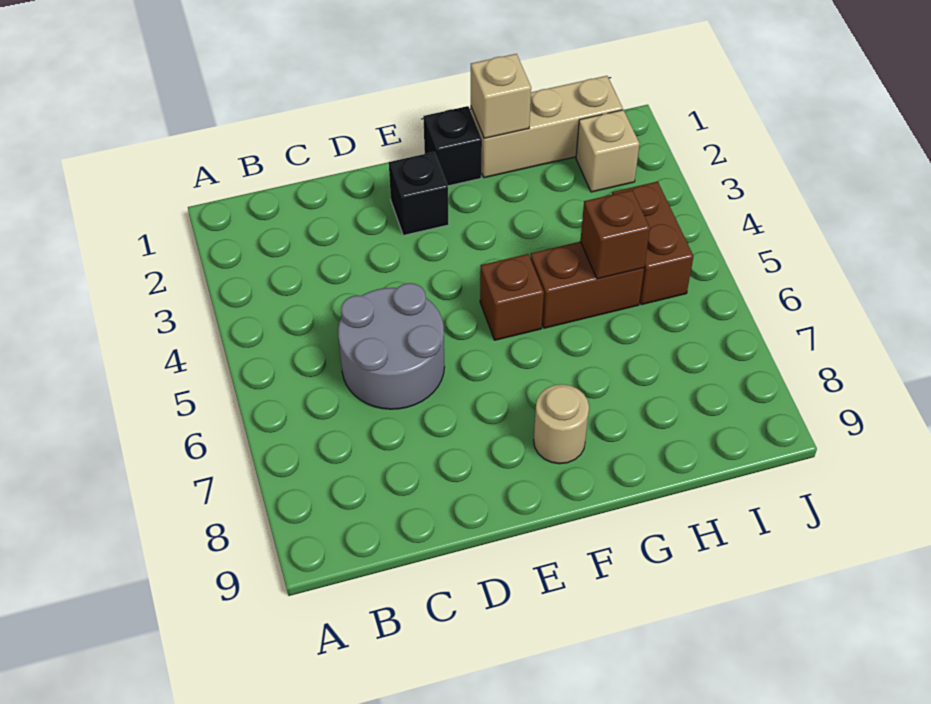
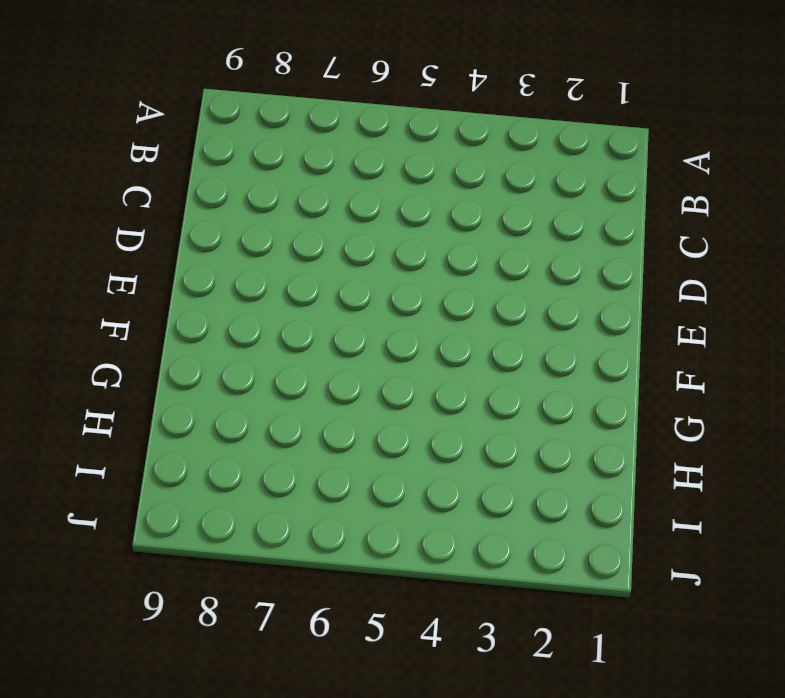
none -> grey round brick C5:D6 level 1
none -> black brick E2 level 1

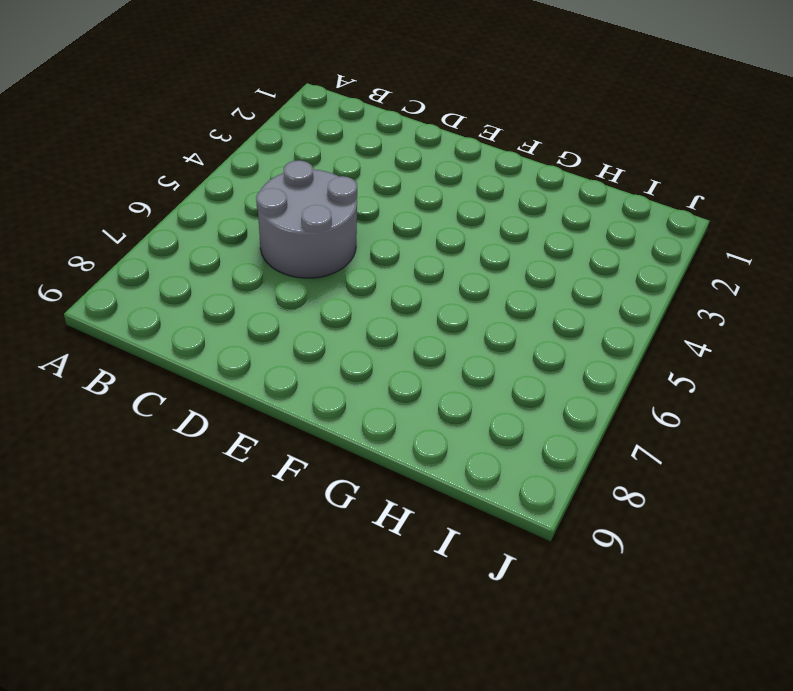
none -> black brick E2 level 1
none -> black brick F1 level 1

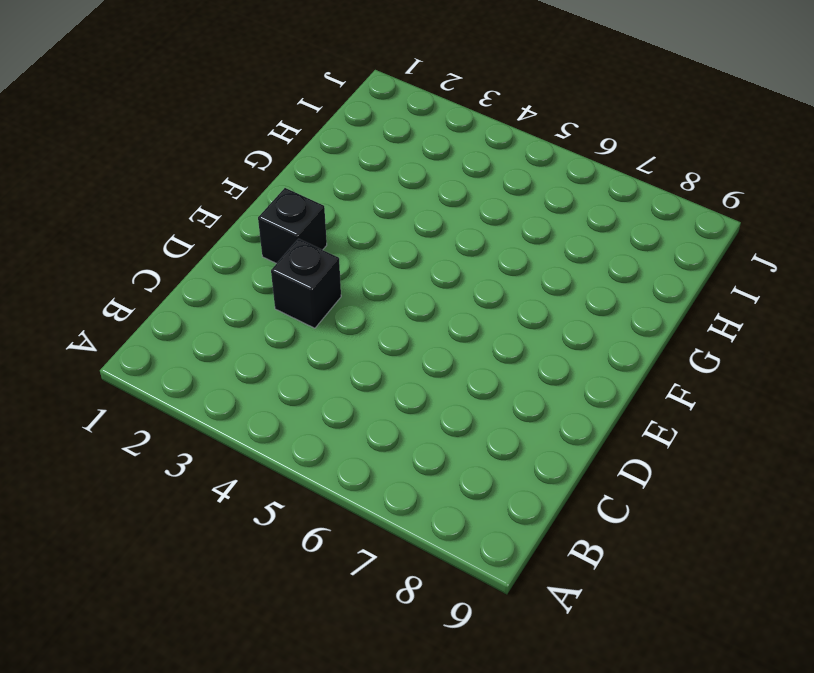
black brick D3 level 1 -> black brick F1 level 1
none -> grey round brick C5:D6 level 1
none -> brown brick F5 level 1

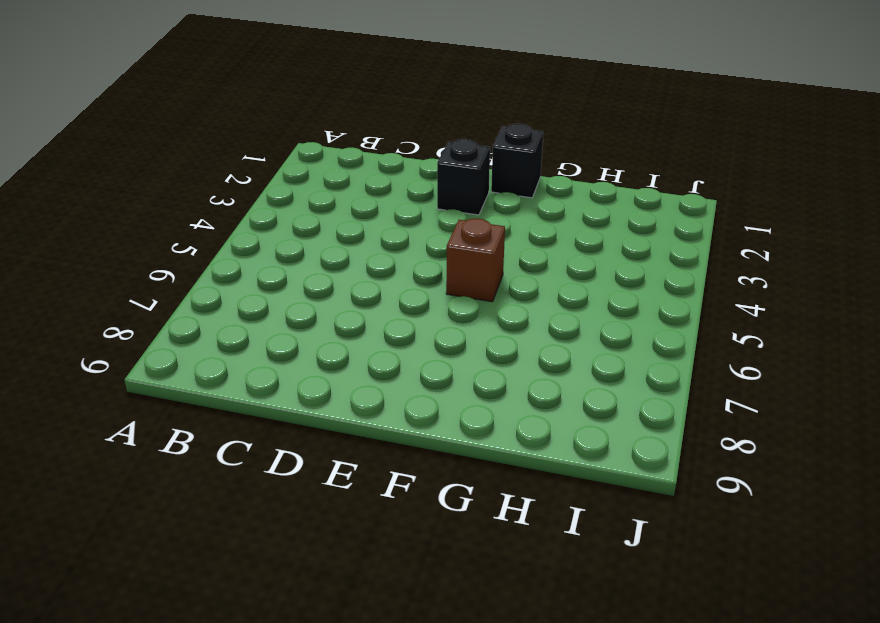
none -> grey round brick C5:D6 level 1
none -> tan round brick F8 level 1

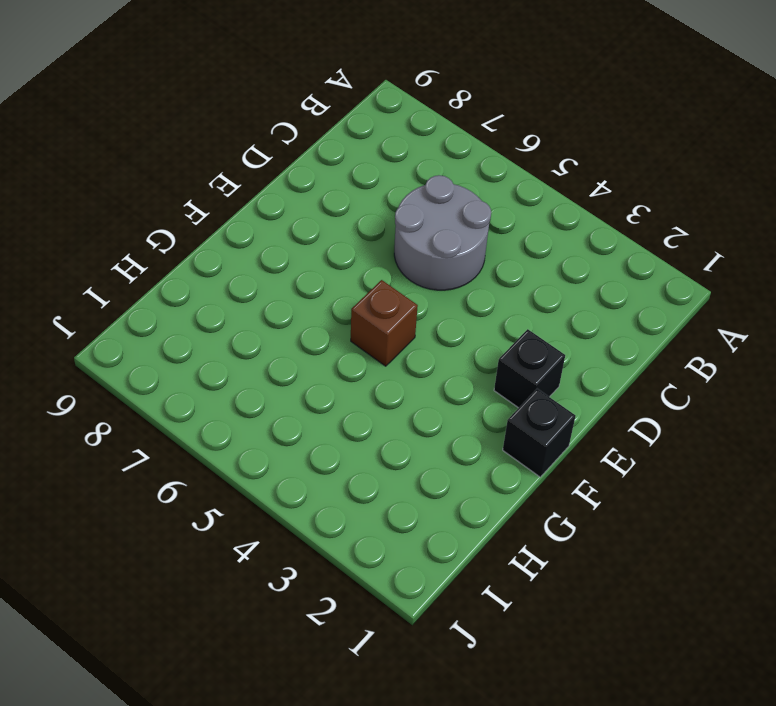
none -> tan round brick F8 level 1
none -> tan brick G1:I1 level 1

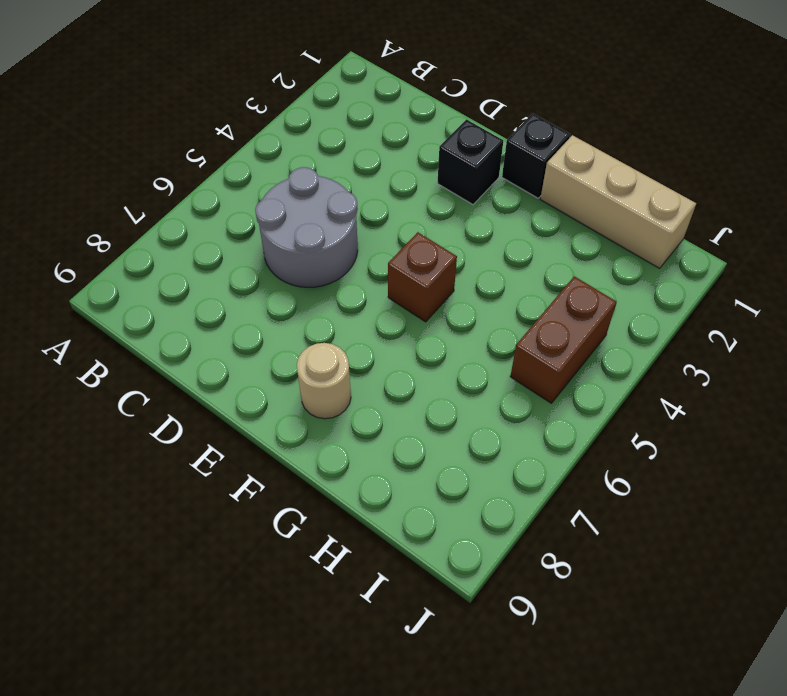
none -> brown brick G5:H5 level 1
none -> tan brick I2 level 1

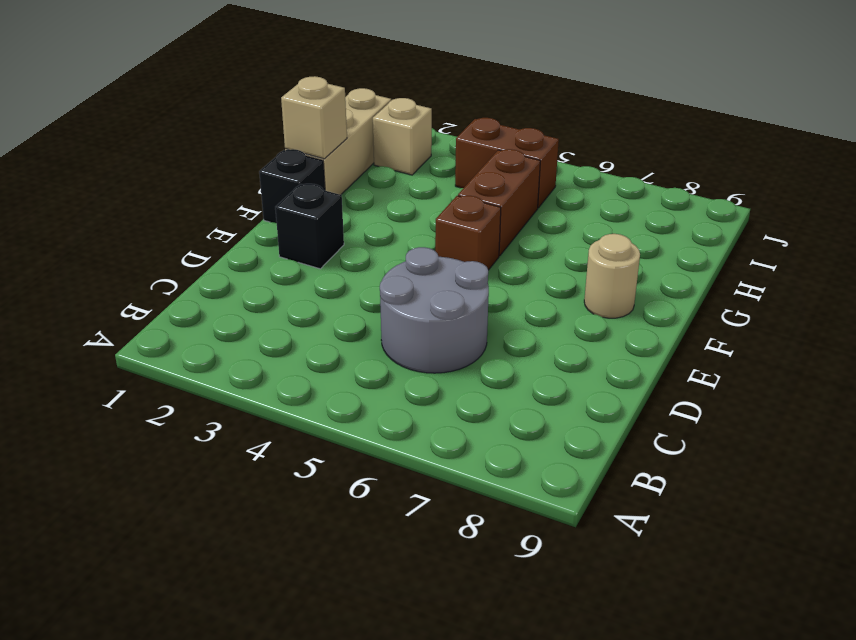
none -> brown brick H5 level 2

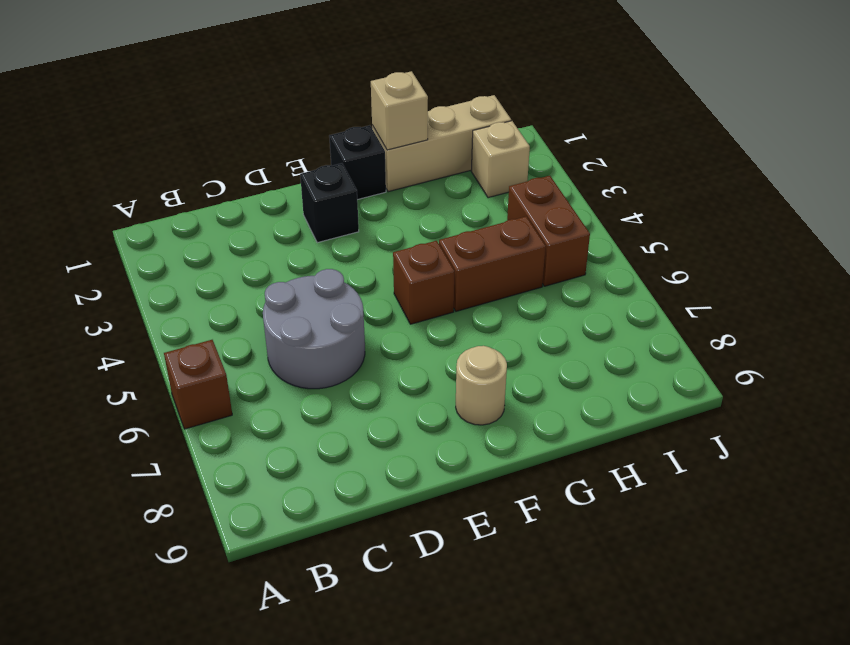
brown brick A6 level 1 -> brown brick H5 level 2

